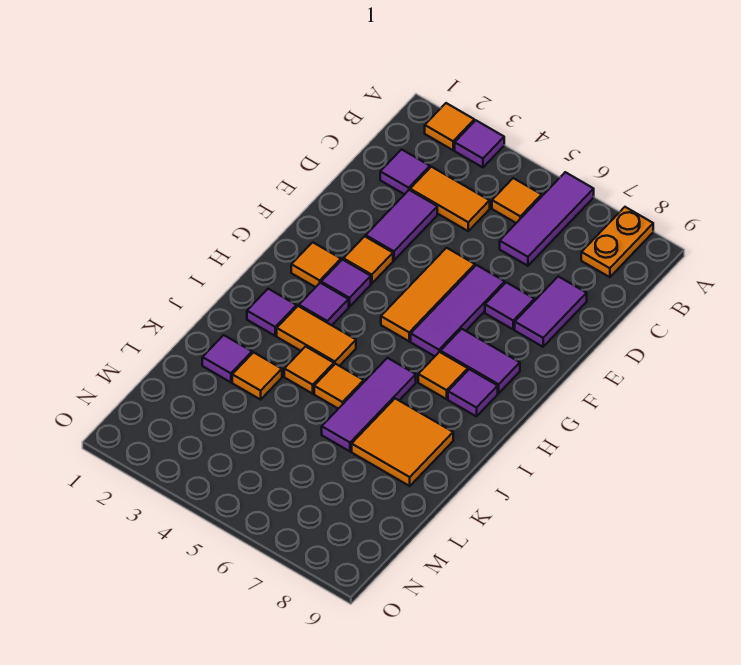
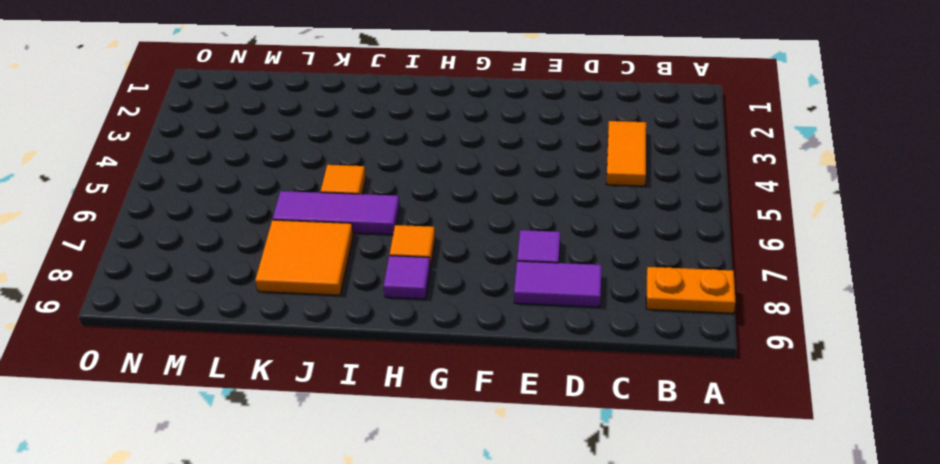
none -> orange tile A2 level 1
none -> purple tile A3 level 1
none -> purple tile A6:C6 level 1

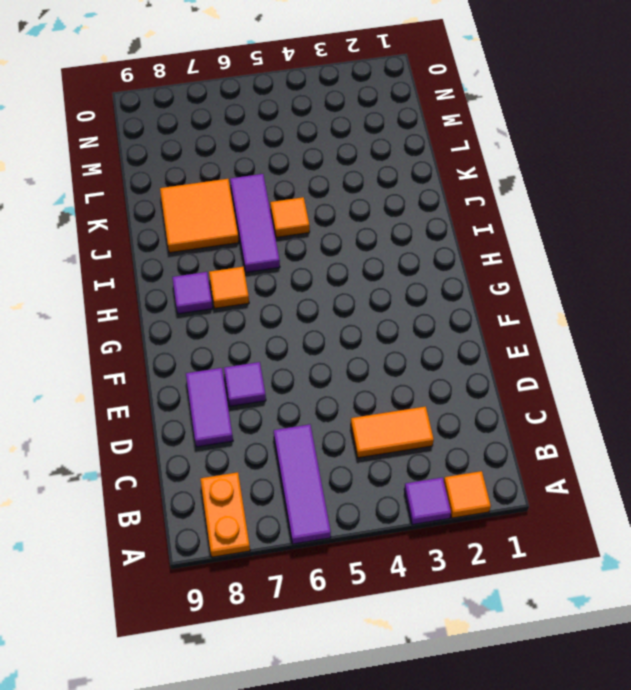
none -> orange tile B5 level 1
none -> purple tile C2 level 1
none -> purple tile D3:E3 level 1

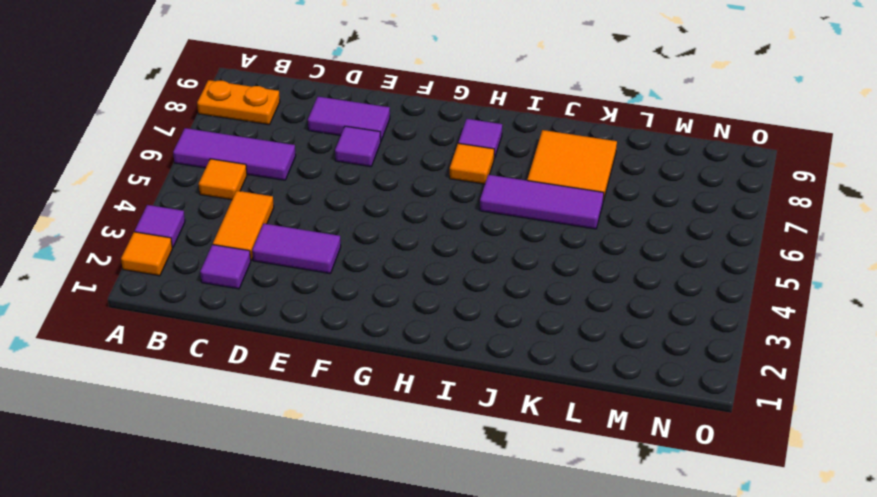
none -> orange tile E5:G5 level 1
none -> purple tile E6:G6 level 1
none -> orange tile F3 level 1

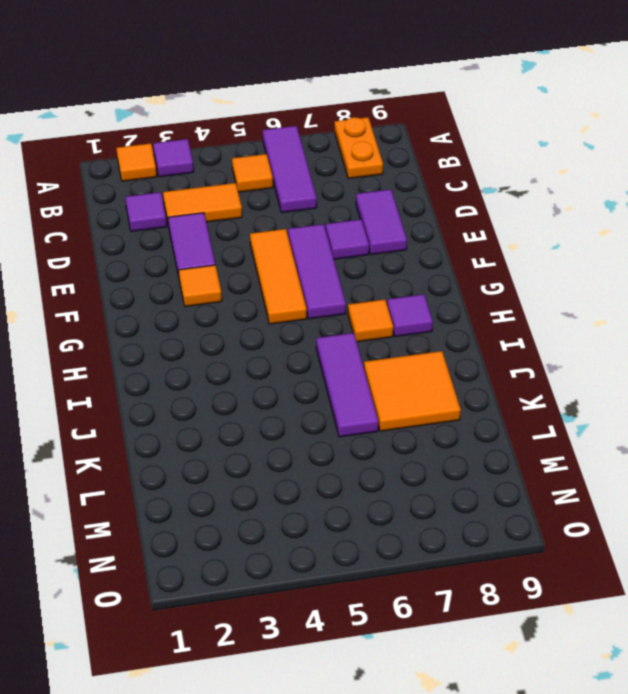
none -> orange tile G2 level 1
none -> purple tile G3 level 1
none -> purple tile G7:G8 level 1

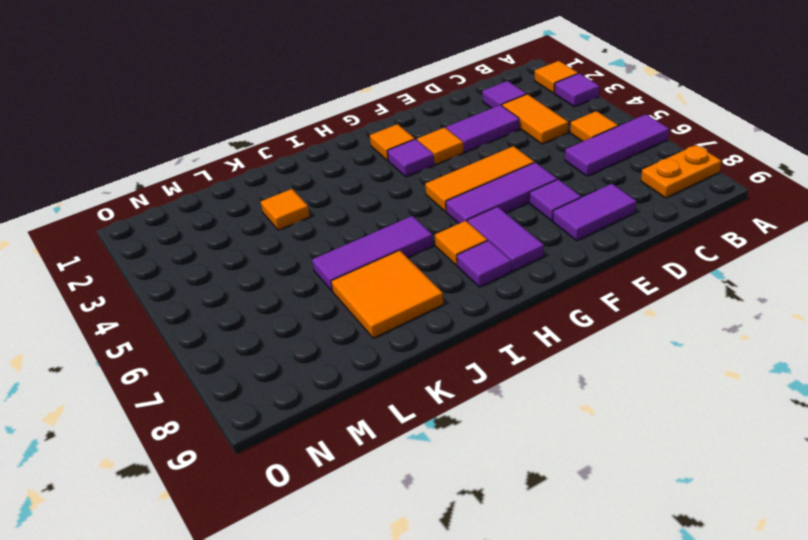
none -> purple tile H3 level 1
none -> purple tile I2 level 1
none -> orange tile I3:I4 level 1

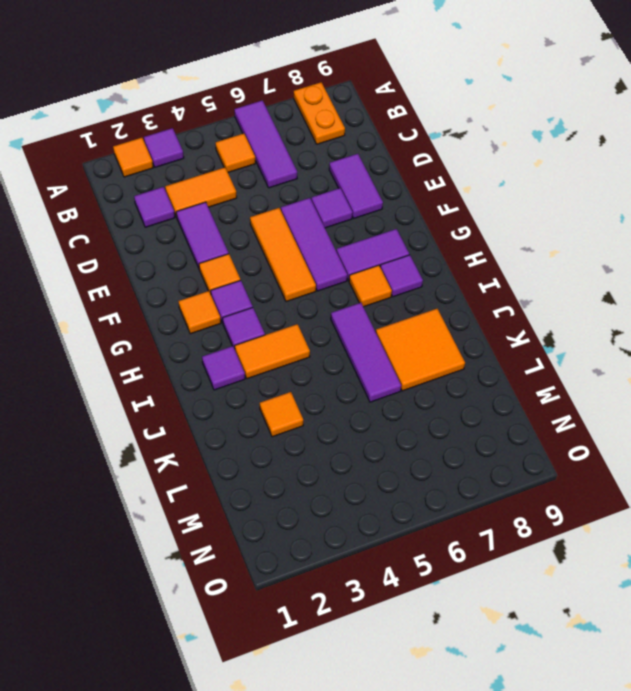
none -> orange tile J4 level 1
none -> orange tile J5 level 1
none -> purple tile K2 level 1

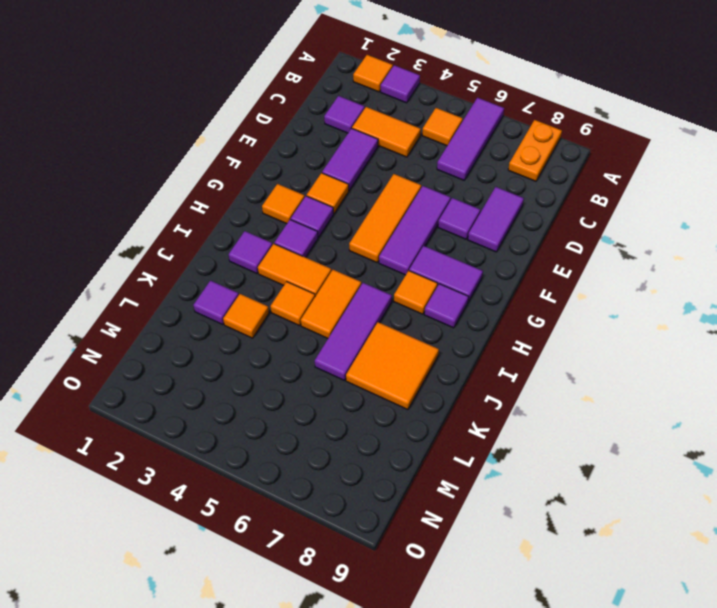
orange tile I5:J5 level 1 -> orange tile J5 level 1

